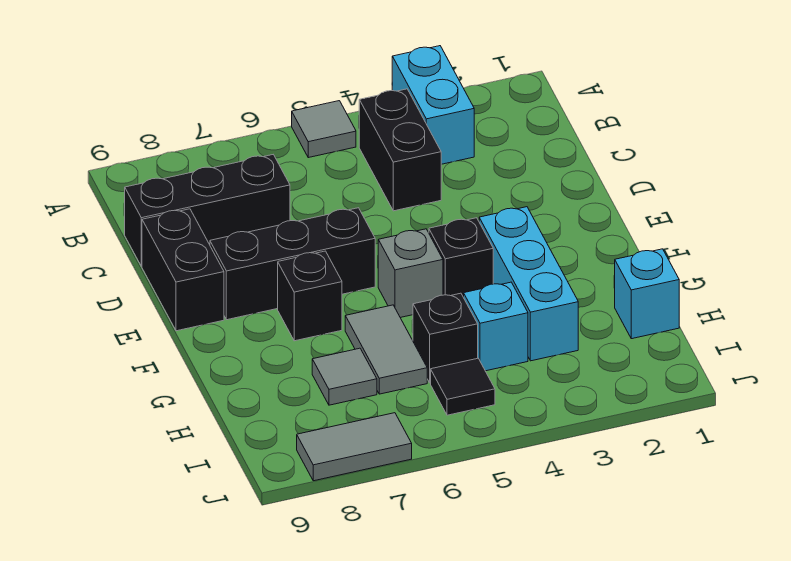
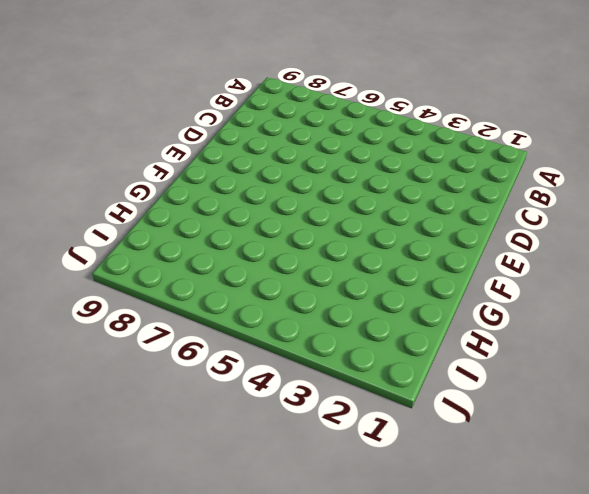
none -> cyan brick A3:B3 level 1
none -> grey tile A5 level 1
none -> black brick B4:C4 level 1

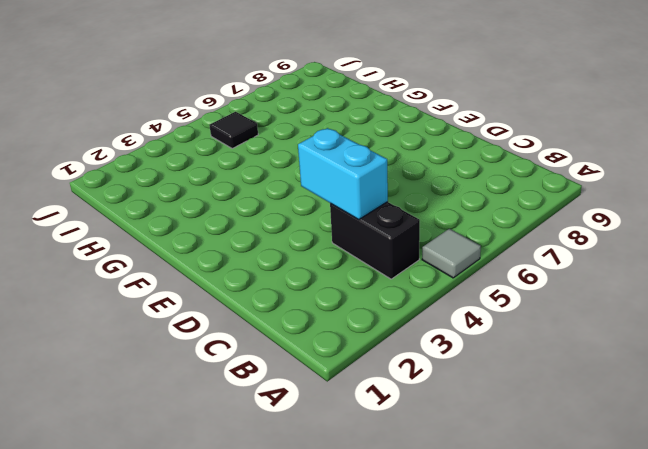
cyan brick C4:D4 level 2 -> cyan brick A3:B3 level 1
none -> black brick C7:C9 level 1
none -> black brick D9:E9 level 1
none -> black brick E6:E8 level 1

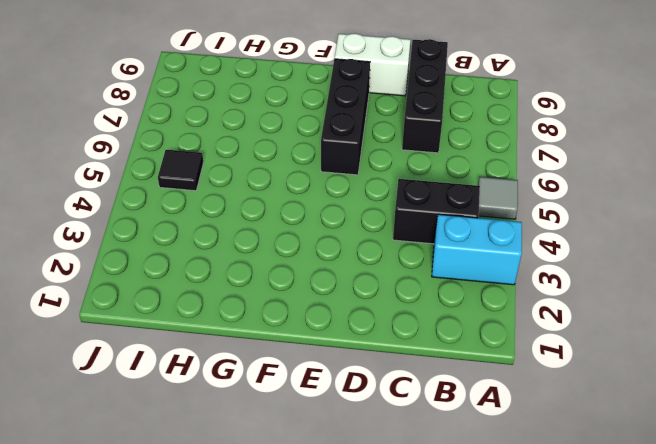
white brick D9:E9 level 1 -> black brick D9:E9 level 1
none -> cyan brick F3:H3 level 1
none -> black brick F4 level 1
none -> grey brick F5 level 1

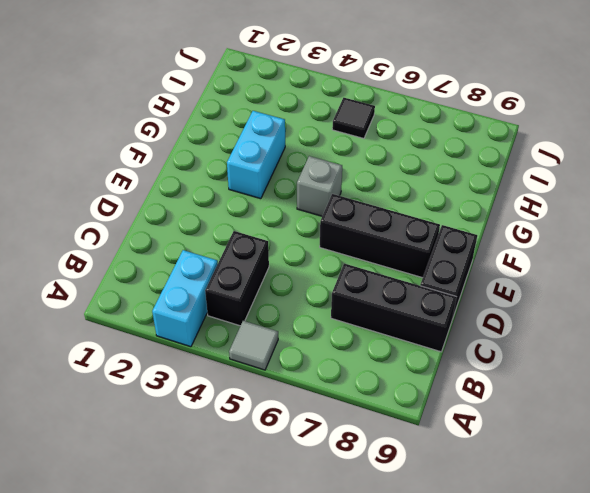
cyan brick F3:G3 level 1 -> cyan brick F3:H3 level 1
none -> black brick F4 level 1
none -> black brick F7 level 1
none -> grey tile G6:H6 level 1

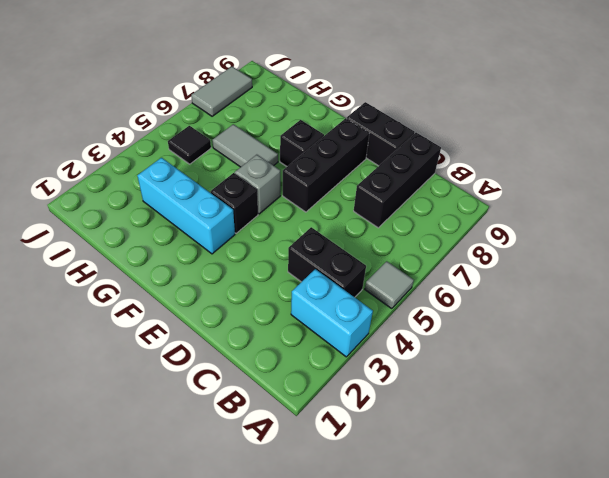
none -> cyan brick H1 level 1
none -> cyan brick H4 level 1
none -> black brick H5 level 1

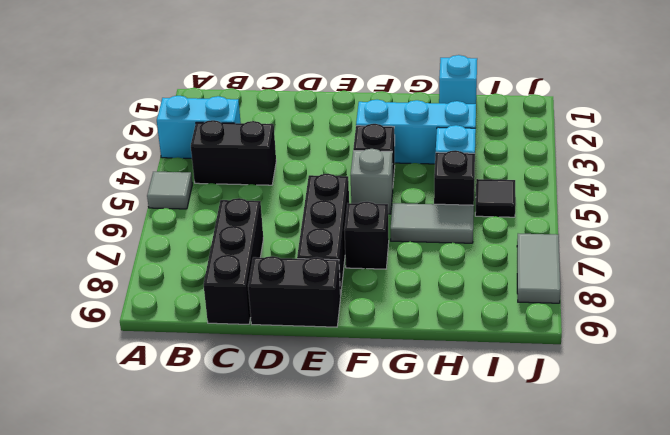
none -> grey tile H7 level 1

